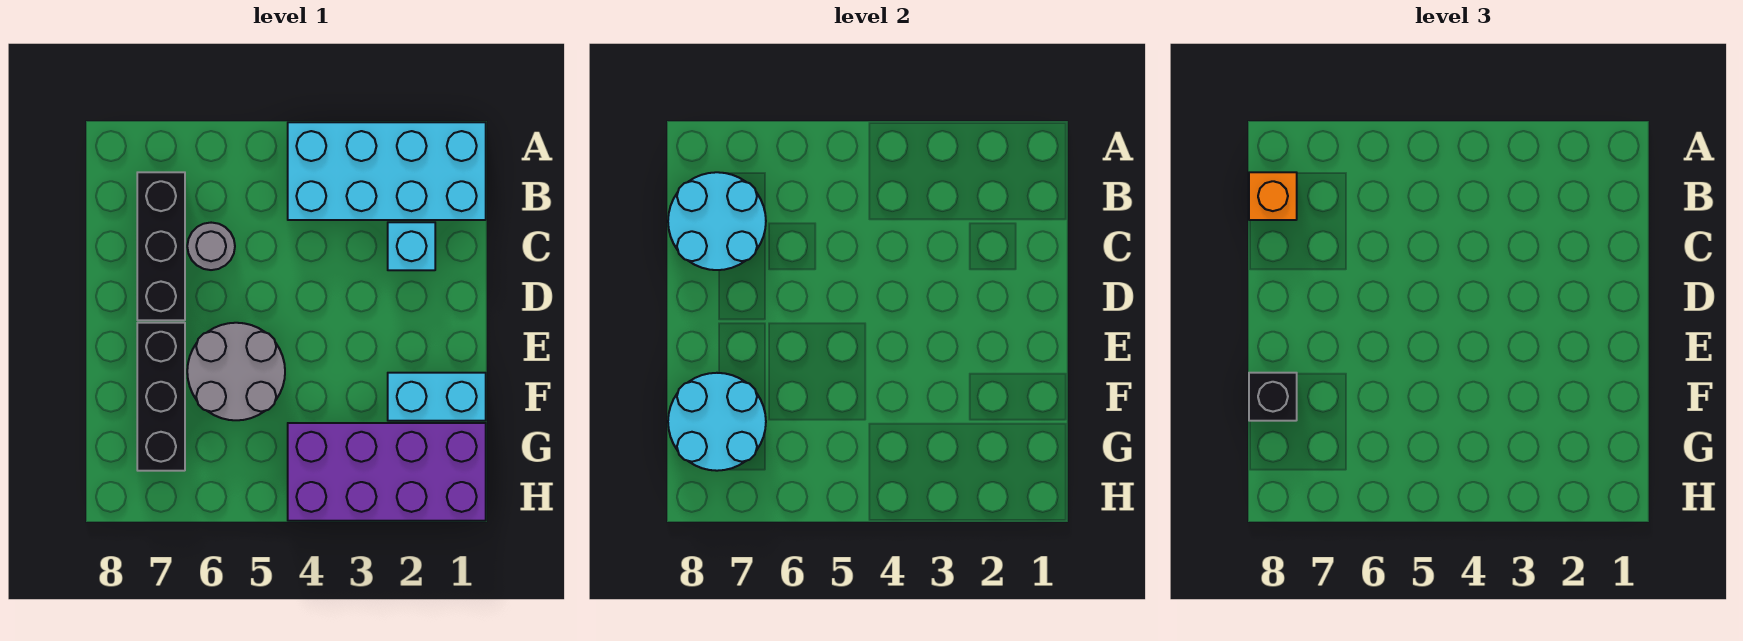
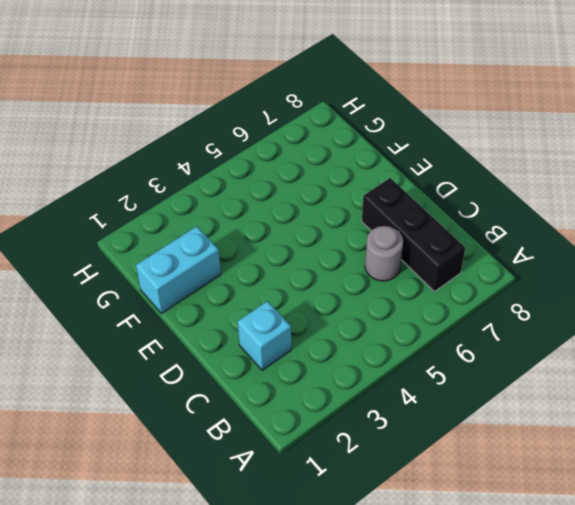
none -> cyan brick A1:B4 level 1
none -> grey round brick E5:F6 level 1
none -> black brick E7:G7 level 1

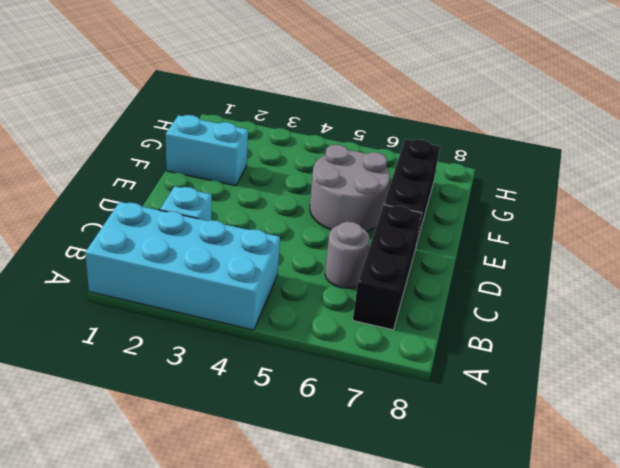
none -> purple brick G1:H4 level 1
none -> cyan round brick B7:C8 level 2
none -> cyan round brick F7:G8 level 2

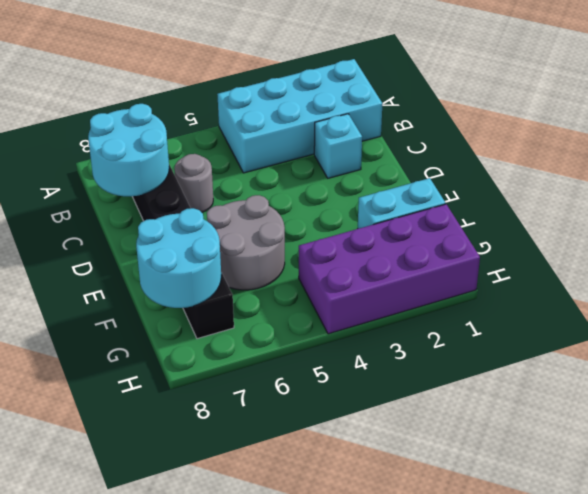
none -> orange brick B8 level 3
none -> black brick F8 level 3

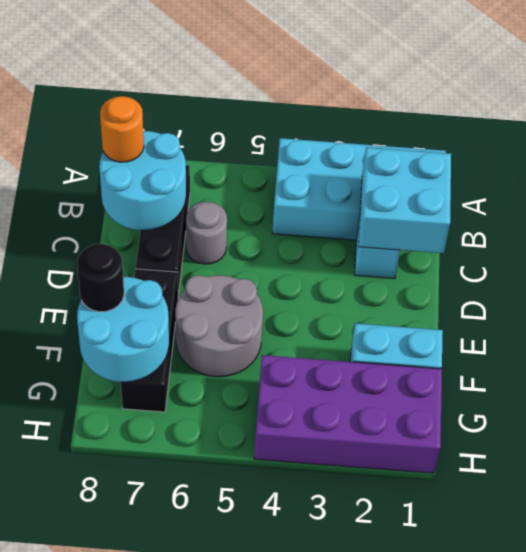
cyan brick B1:C2 level 2 -> none
orange round brick B8 level 3 -> orange brick B8 level 3
black round brick F8 level 3 -> black brick F8 level 3

